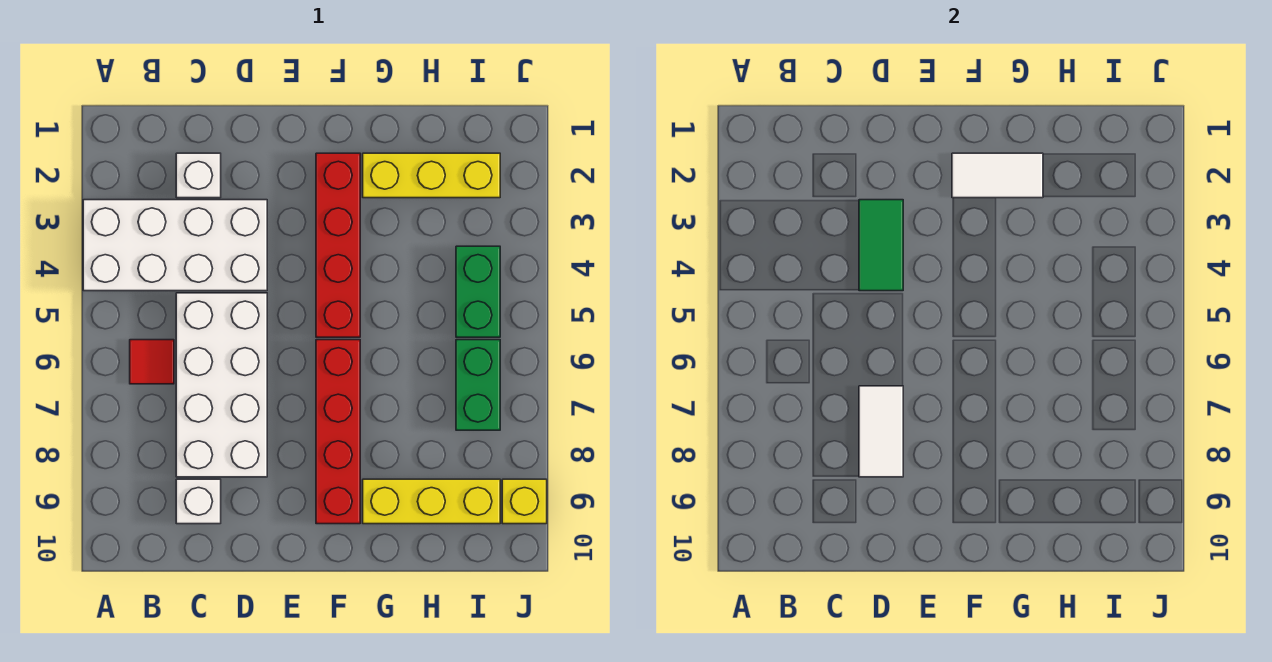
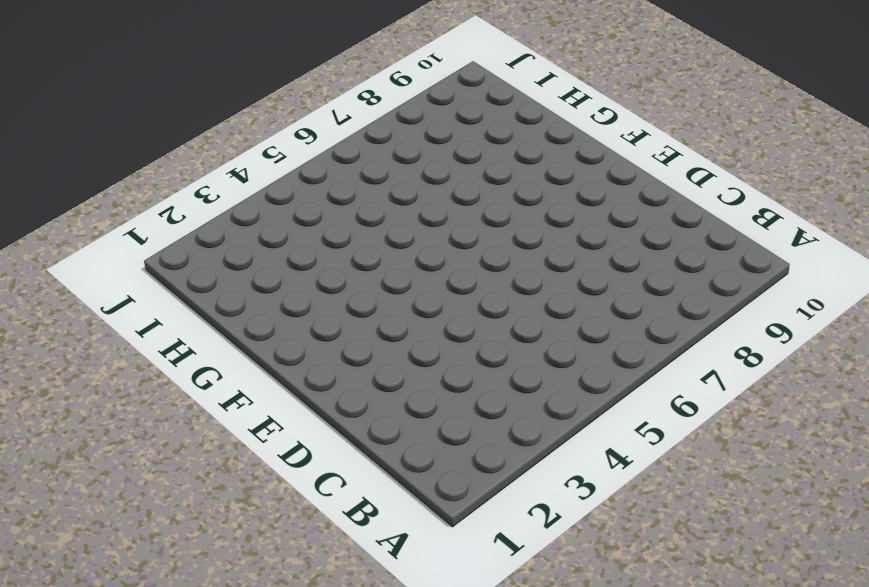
none -> white brick A3:D4 level 1
none -> red tile B6 level 1
none -> white brick C2 level 1

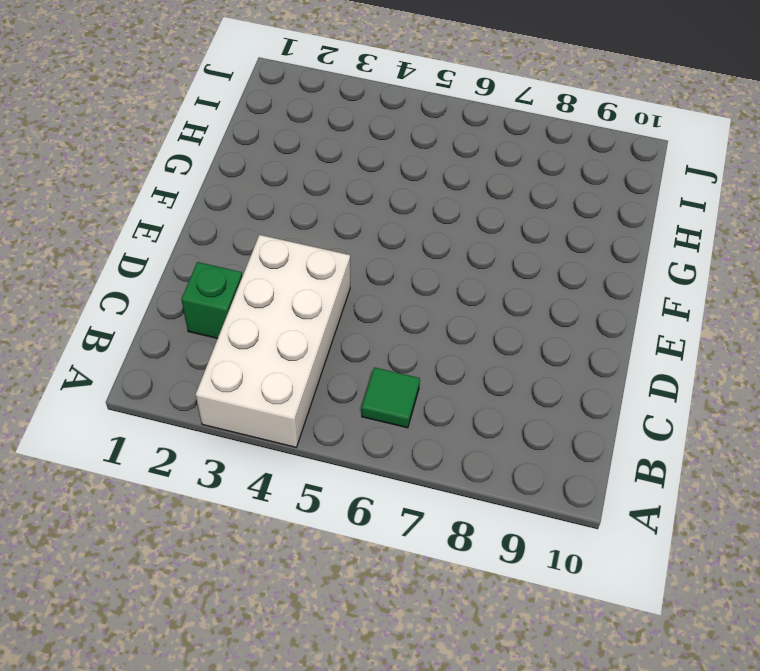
green tile B6 level 1 -> red tile B6 level 1
green brick C2 level 1 -> white brick C2 level 1
none -> white brick C5:D8 level 1
none -> white brick C9 level 1
none -> red brick F2:F5 level 1

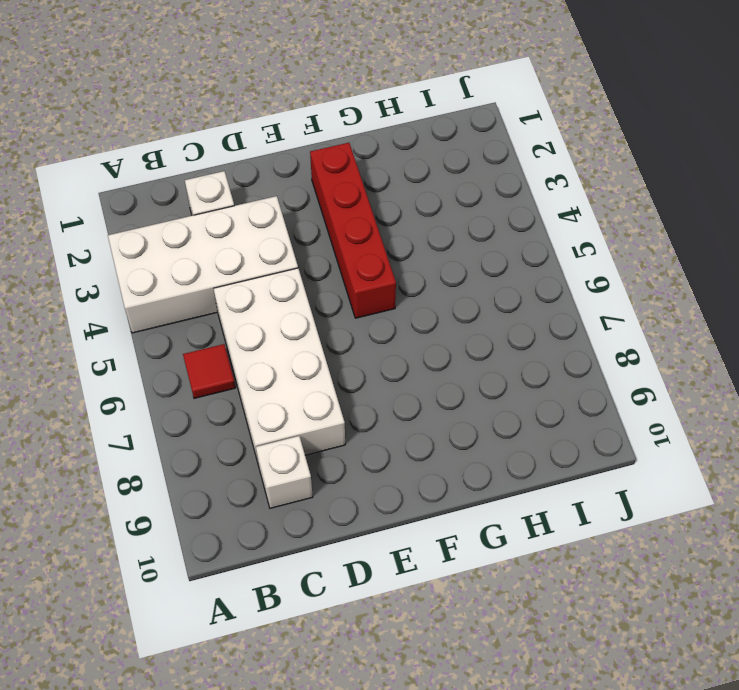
none -> red brick F6:F9 level 1
none -> yellow brick G2:I2 level 1
none -> yellow brick G9:I9 level 1

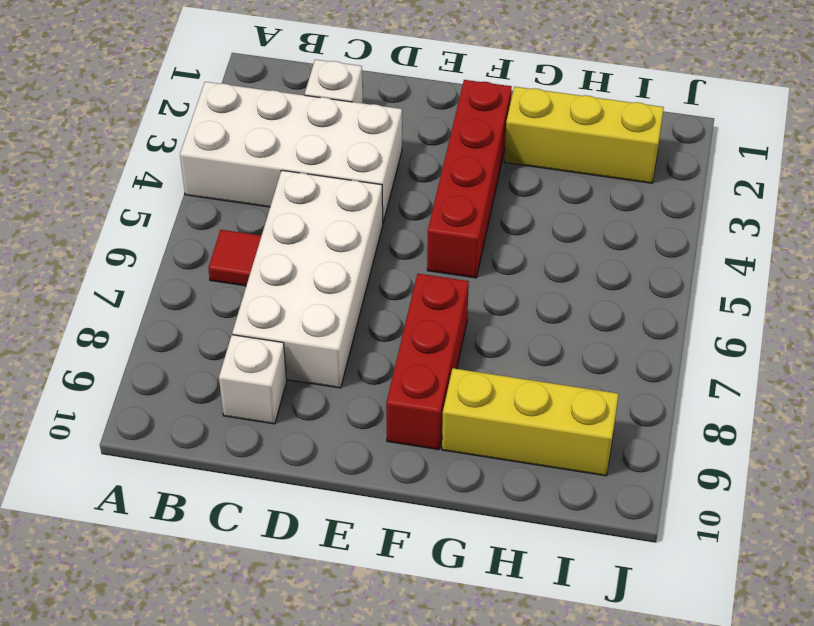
red brick F7:F9 level 1 -> red brick F6:F9 level 1
none -> green brick I4:I5 level 1
none -> green brick I6:I7 level 1
none -> yellow brick J9 level 1

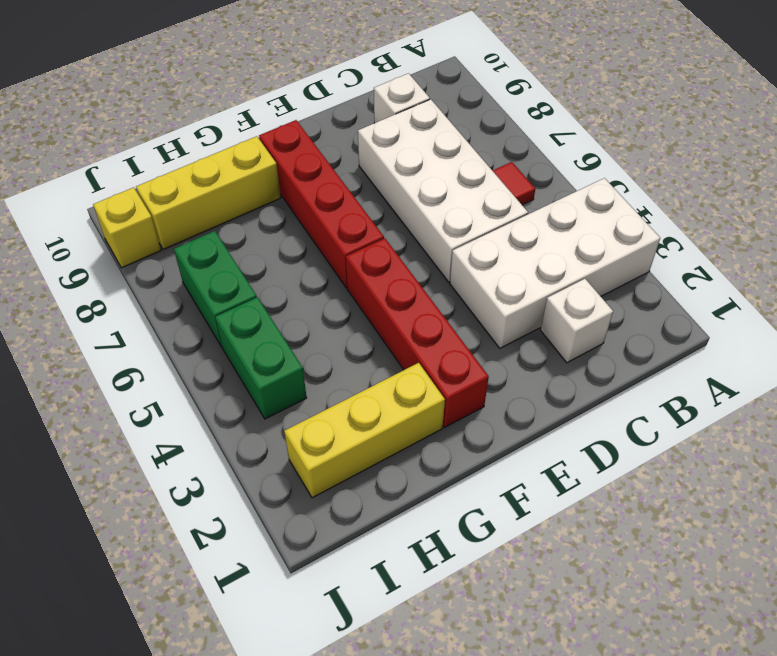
none -> green tile D3:D4 level 2
none -> white tile D7:D8 level 2
none -> white tile F2:G2 level 2

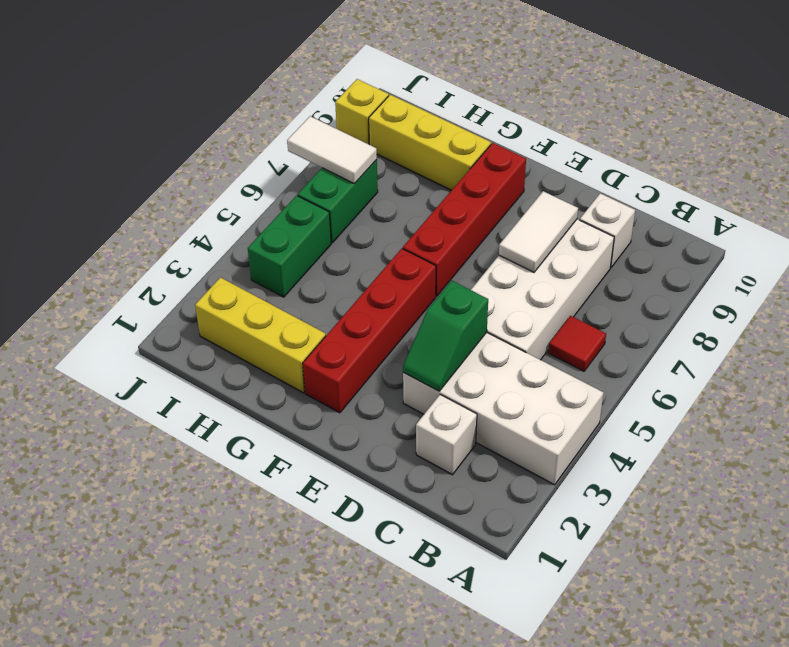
green slope D3:D4 level 2 top 4 -> green tile D3:D4 level 2
white tile I7:J7 level 2 -> white tile F2:G2 level 2

